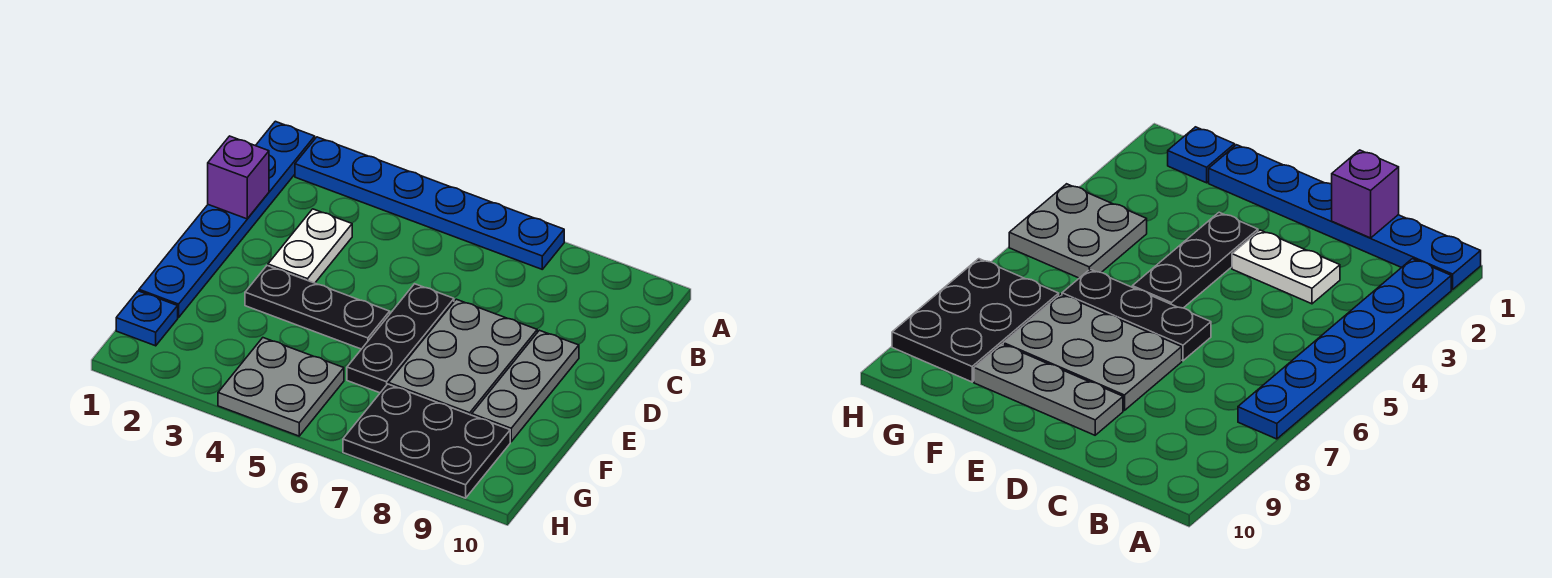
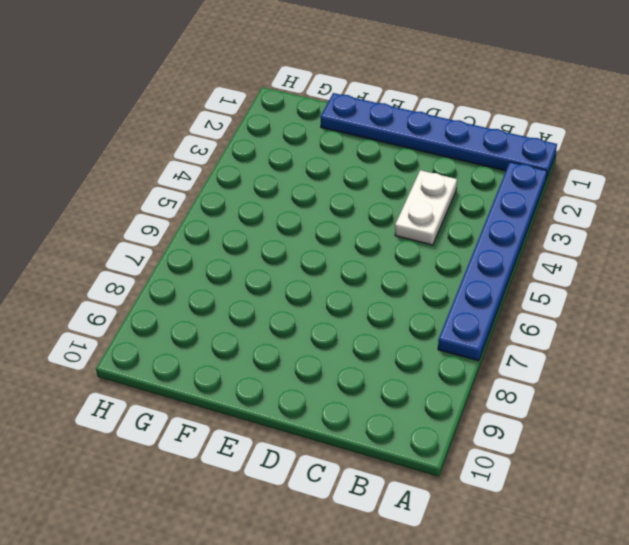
white plate C3:C4 level 1 -> white plate C3:D3 level 1
none -> black plate D6:F6 level 1
none -> grey plate D7:F8 level 1

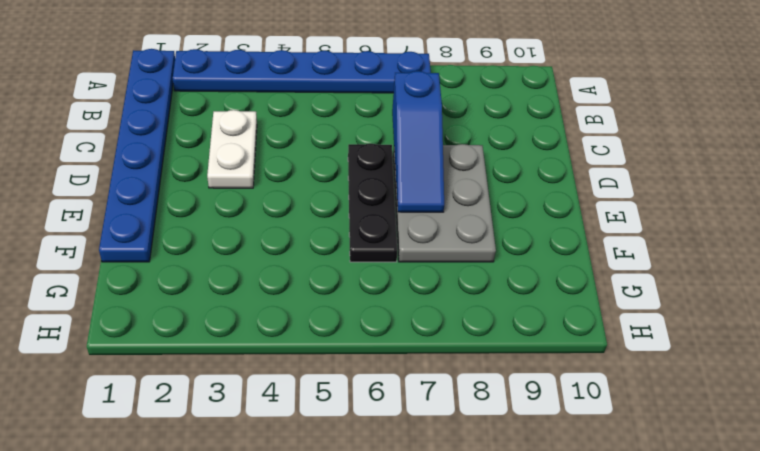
blue slope C7:E7 level 2 top C -> none
none -> grey plate D9:F9 level 1
none -> black plate E3:E5 level 1

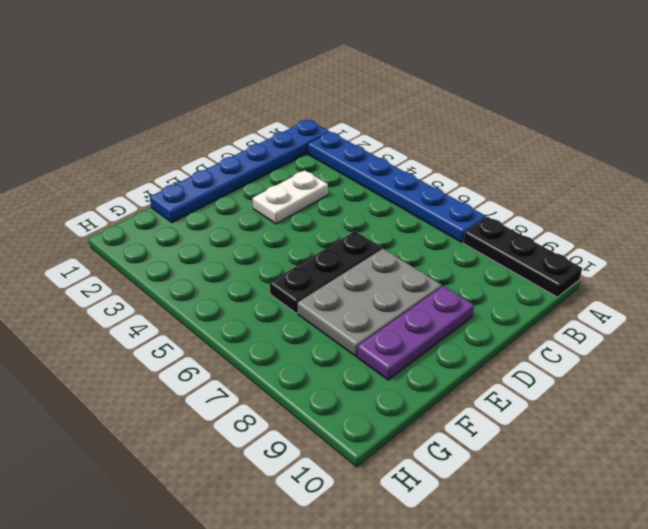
black plate A8:A10 level 1 -> black plate E3:E5 level 1
purple plate D9:F9 level 1 -> grey plate D9:F9 level 1
none -> blue plate G1 level 1
none -> grey plate G4:H5 level 1

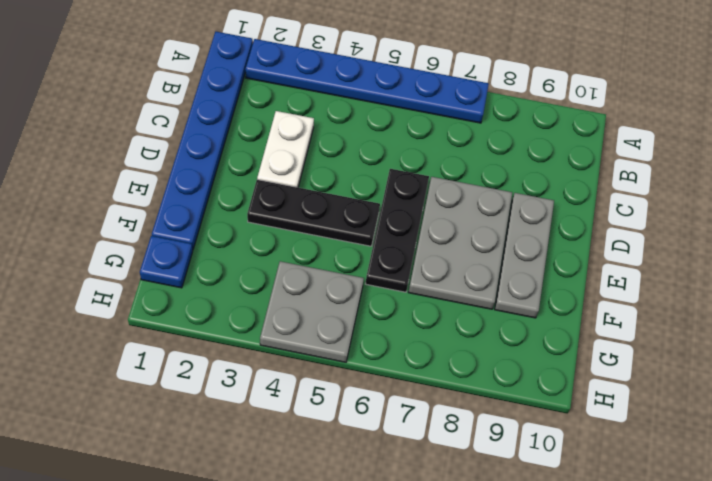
none -> black plate G7:H9 level 1
none -> purple brick C1 level 2

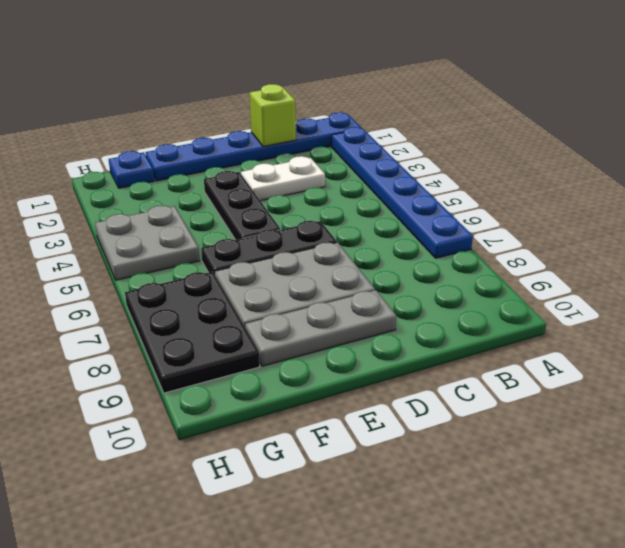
lime brick C1 level 2 -> purple brick C1 level 2

